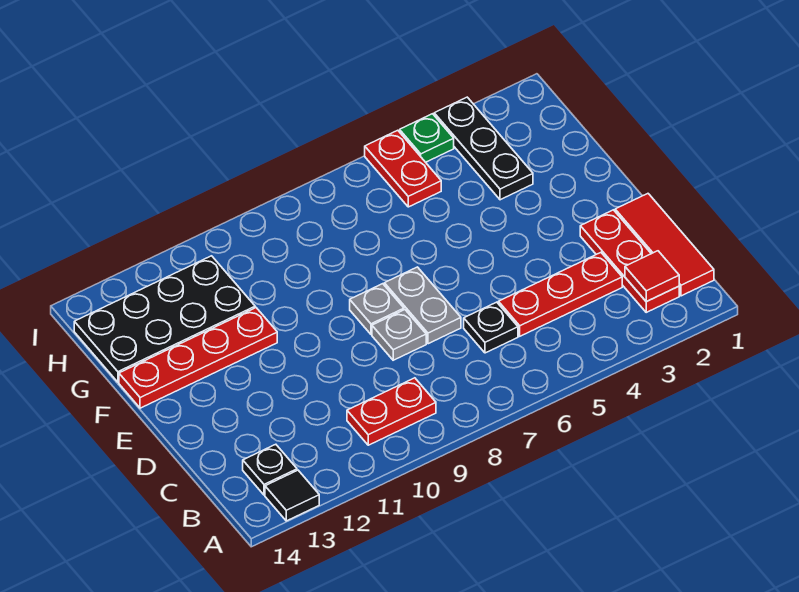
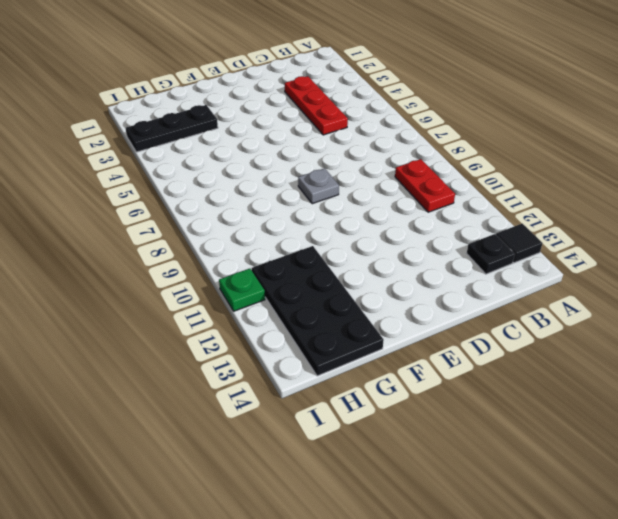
green plate I11 level 1 -> green plate I4 level 1
none -> red tile B1:D1 level 1
none -> red plate B2:D2 level 1
none -> black plate C6 level 1

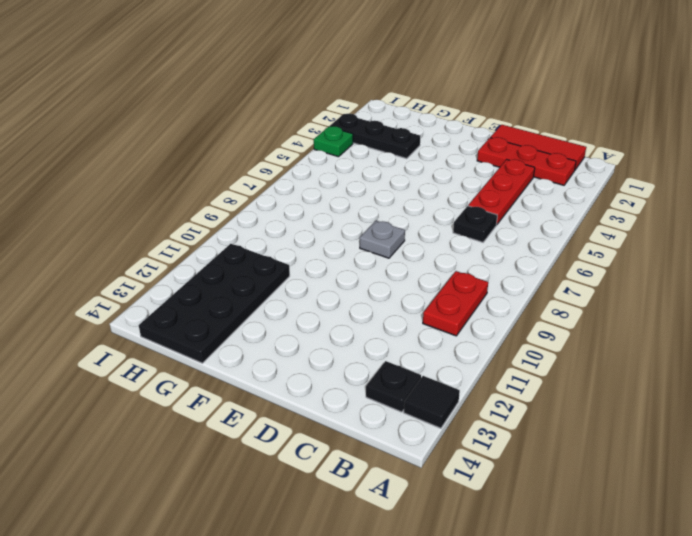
none -> grey plate D7:E7 level 1
none -> grey plate D8 level 1
none -> red plate F11:F14 level 1

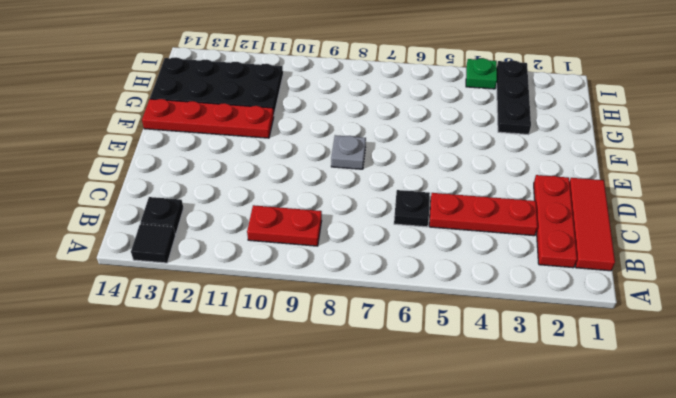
none -> grey plate D7:E7 level 1
none -> grey plate D8 level 1
none -> red plate H5:I5 level 1

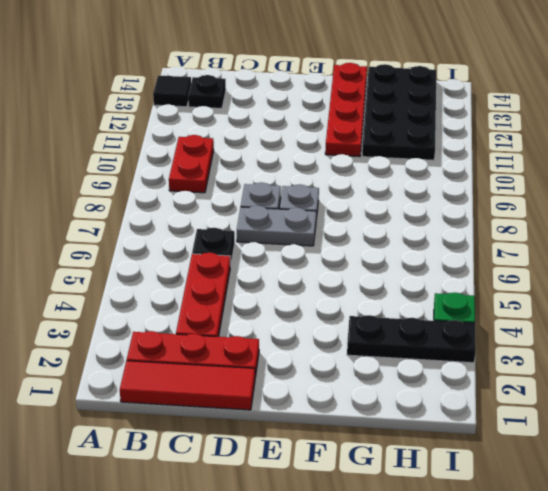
none -> red plate H5:I5 level 1
none -> red tile B2 level 2

